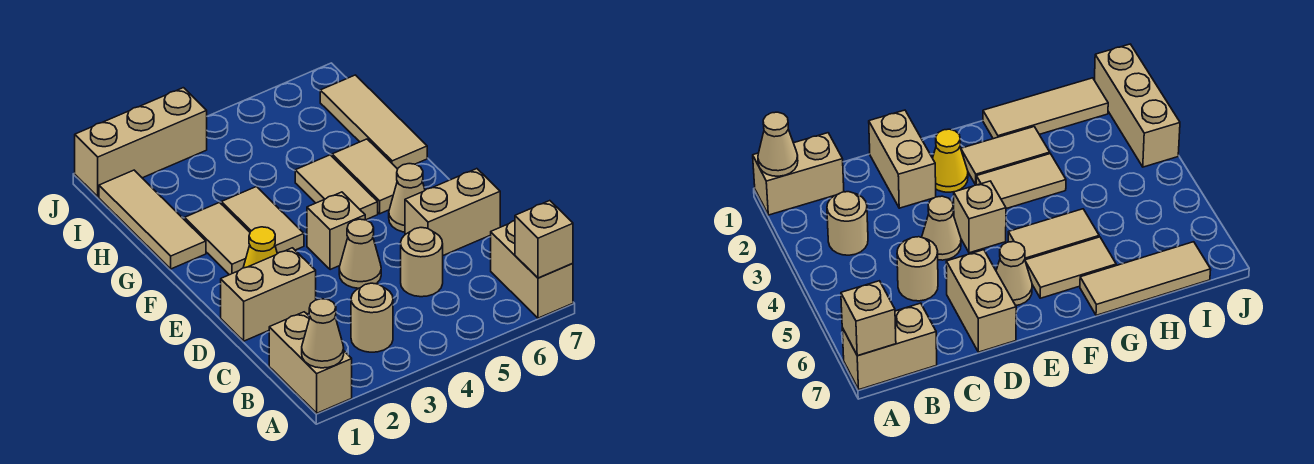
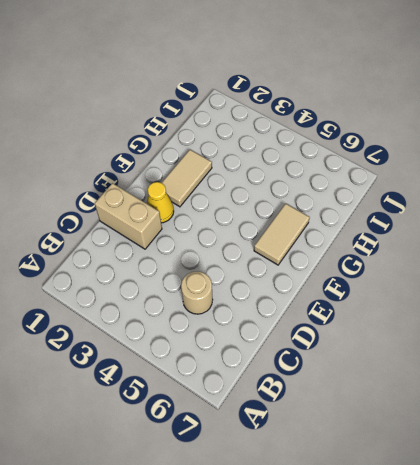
none -> tan brick A1:B1 level 1
none -> tan brick A7:B7 level 1
none -> tan round brick B3 level 1

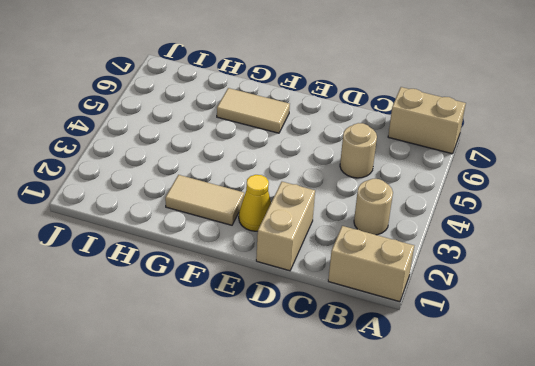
none -> tan cone D4 level 1
none -> tan brick D6:D7 level 1
none -> tan brick E4 level 1

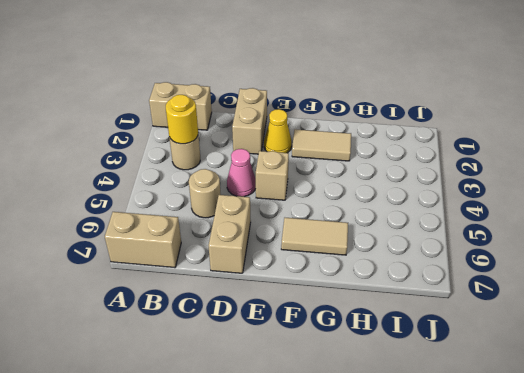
yellow round brick B3 level 2 -> none
pink cone D4 level 1 -> tan cone D4 level 1
none -> tan cone E6 level 1
none -> tan tile F3:G3 level 1
none -> tan tile F5:G5 level 1

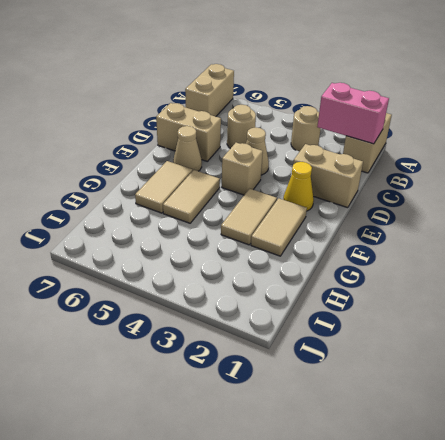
pink brick B1:B2 level 2 -> none
none -> tan tile G1:I1 level 1
none -> tan tile G7:I7 level 1
none -> tan brick J1:J3 level 1

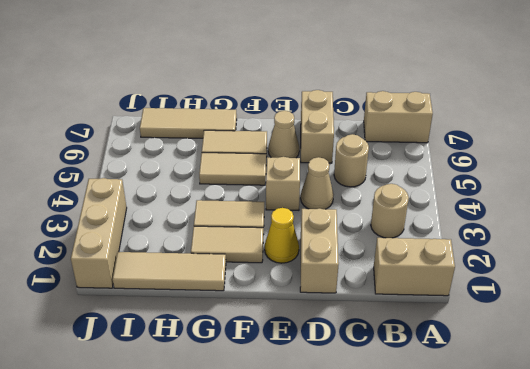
none -> tan cone A1 level 2
none -> tan brick A7 level 2

